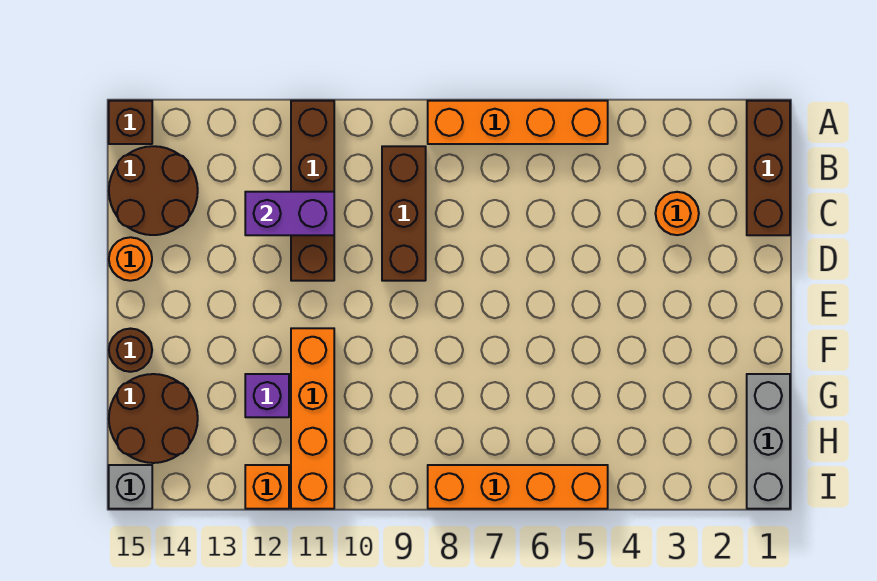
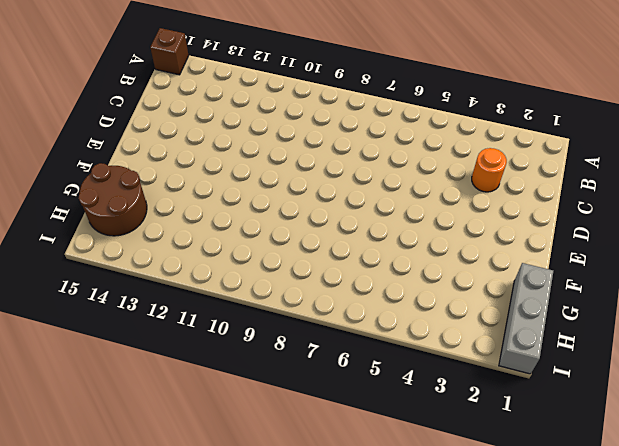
none -> brown brick A1:C1 level 1
none -> orange brick A5:A8 level 1
none -> brown brick A11:D11 level 1

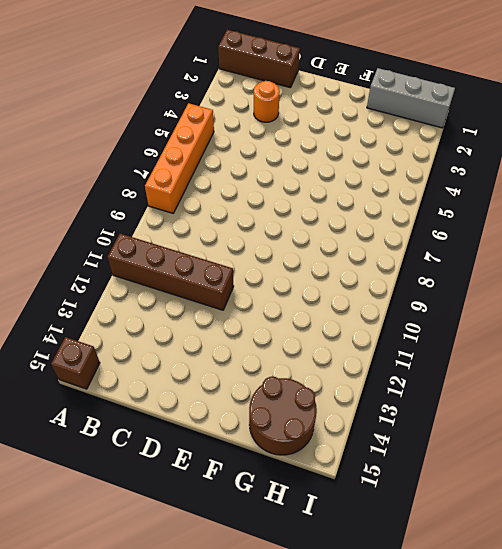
none -> brown brick B9:D9 level 1
none -> brown round brick B14:C15 level 1
none -> orange round brick D15 level 1

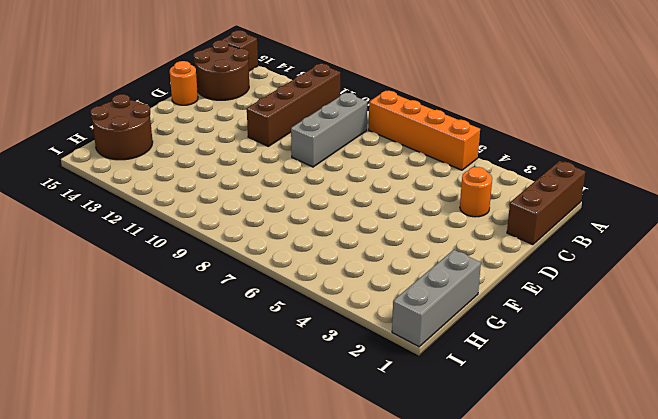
grey brick B9:D9 level 1 -> brown brick B9:D9 level 1
none -> orange brick F11:I11 level 1
none -> brown round brick F15 level 1
none -> purple brick G12 level 1

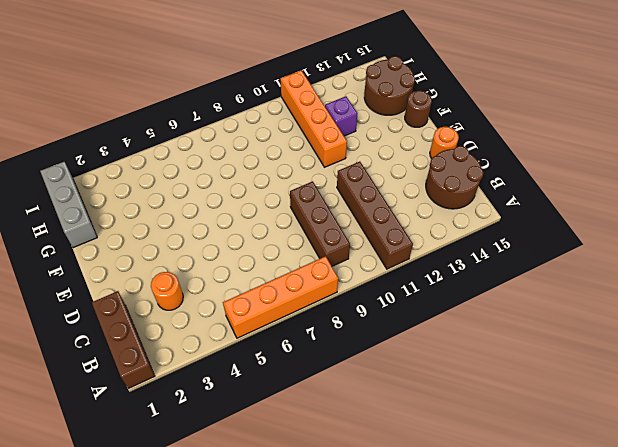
none -> brown brick A15 level 1
none -> orange brick I5:I8 level 1
none -> orange brick I12 level 1

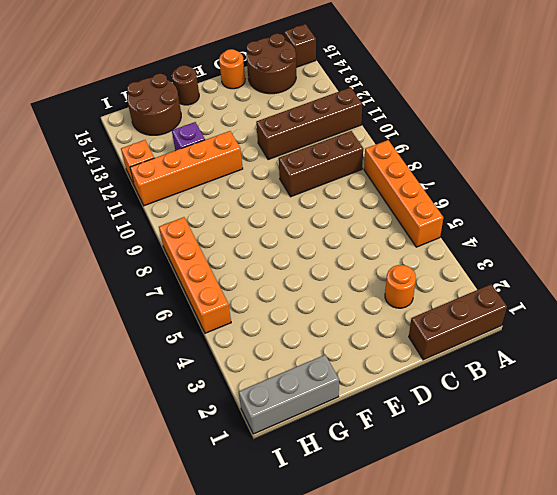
none -> grey brick I15 level 1
none -> purple brick C11:C12 level 2

